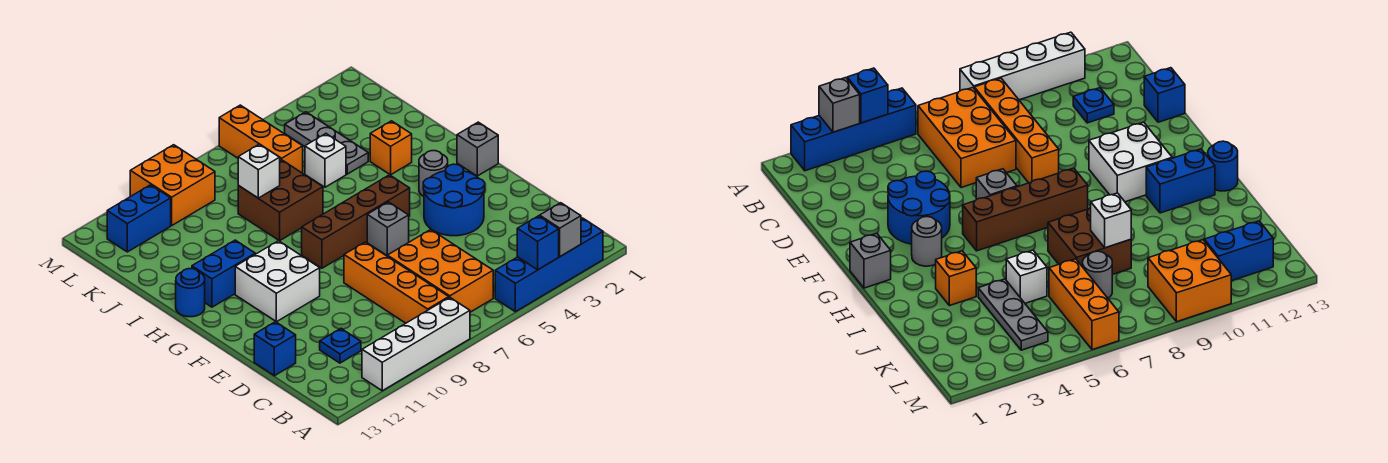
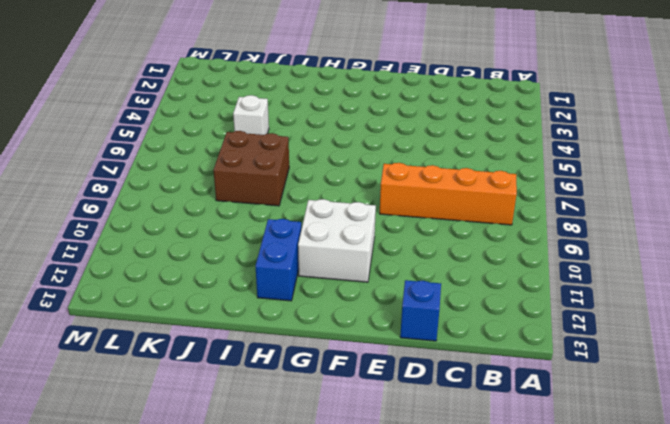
none -> blue brick A2:A5 level 1
none -> white brick A8:A11 level 1
none -> orange brick B6:D7 level 1

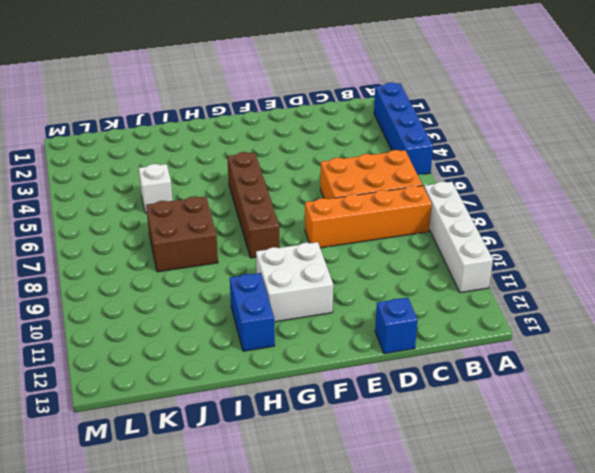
none -> blue plate C11 level 1
none -> blue round brick E3:F4 level 1
none -> grey brick F6 level 1

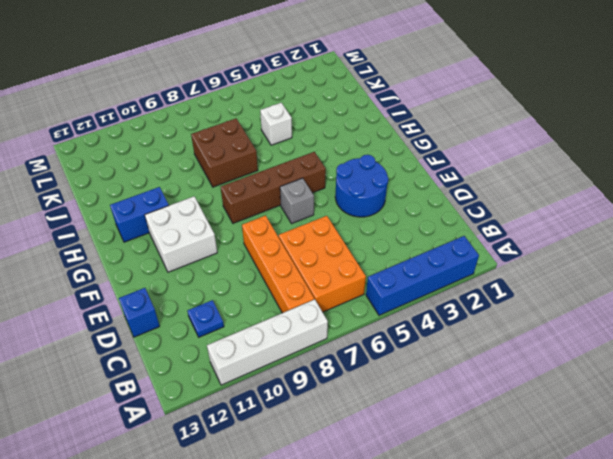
none -> grey brick G1 level 1
none -> grey round brick G3 level 1
none -> blue round brick H13 level 1

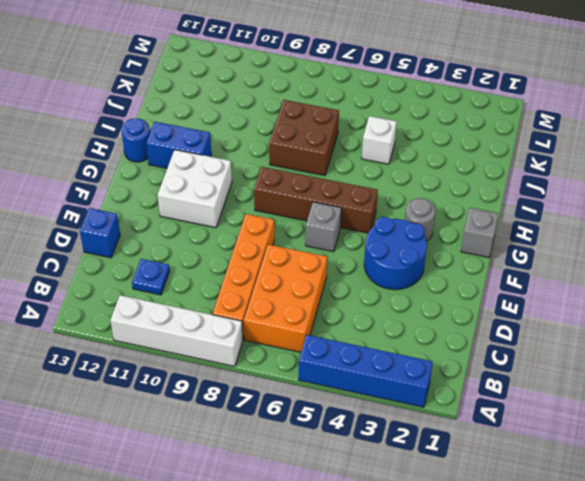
none -> orange brick I3 level 1
none -> grey plate J4:L4 level 1
none -> orange brick K6:M6 level 1

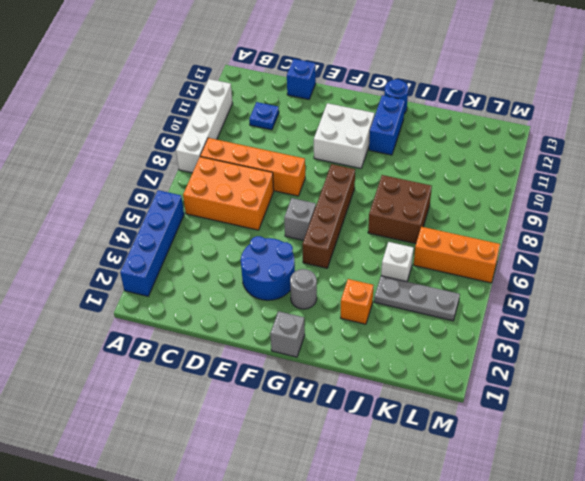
none -> grey round brick K7 level 1
none -> orange brick L9:M10 level 1
none -> blue brick L11:L12 level 1

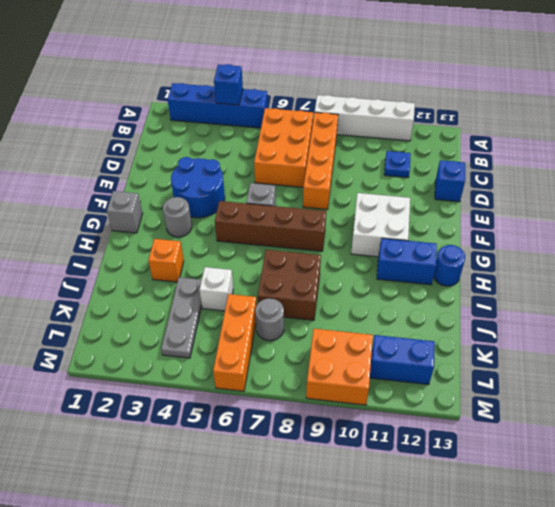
none -> grey brick A3 level 2
none -> white brick J8 level 2

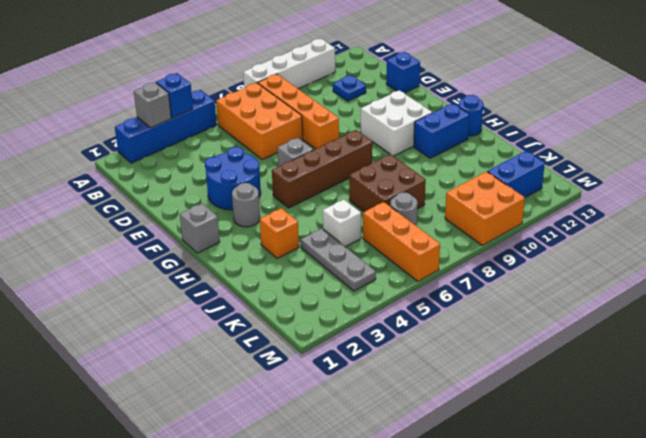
none -> white brick J8 level 2

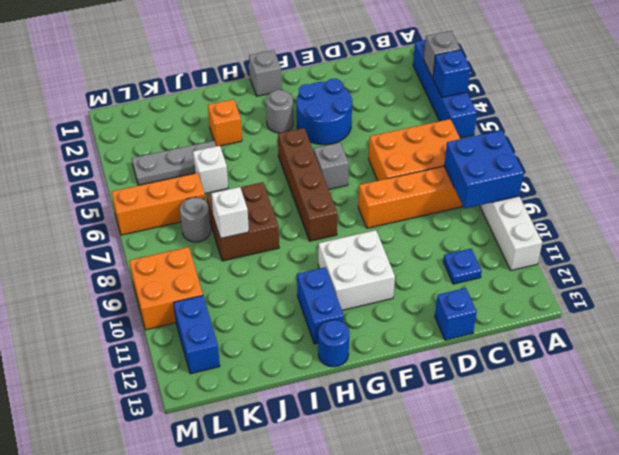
blue brick A8:B9 level 2 -> none

